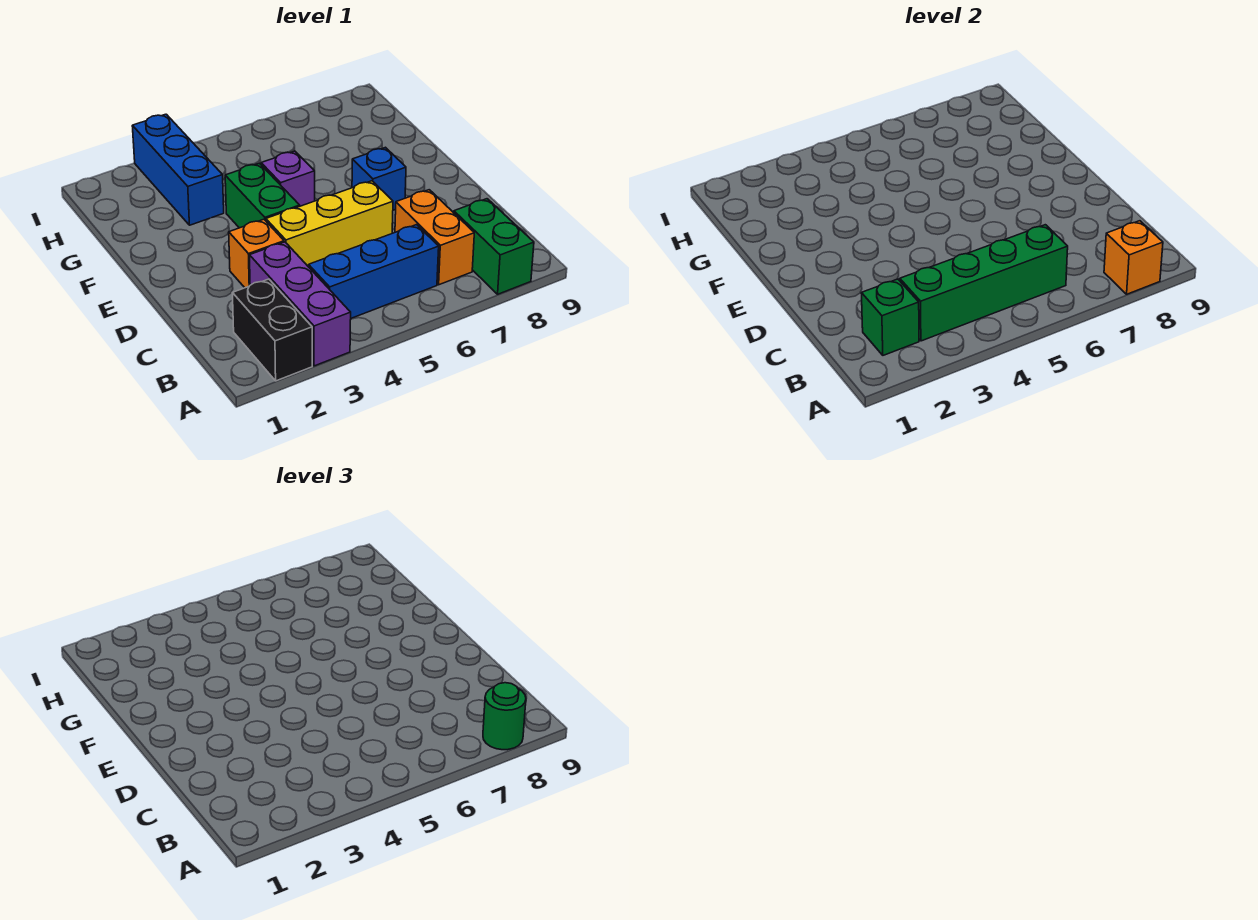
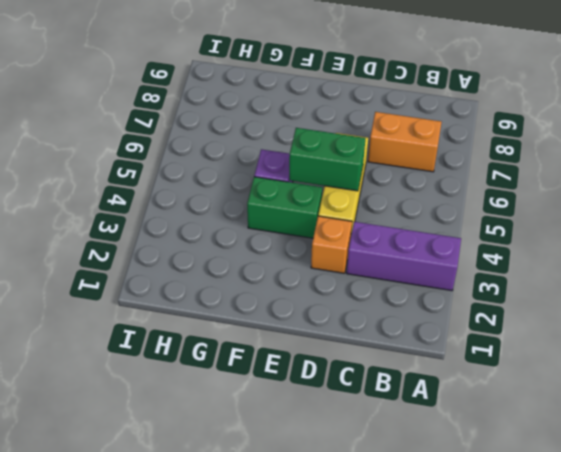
green brick D5:E5 level 2 -> green brick A8:B8 level 1
none -> black brick A2:B2 level 1
none -> blue brick B4:B6 level 1
none -> blue brick E7 level 1

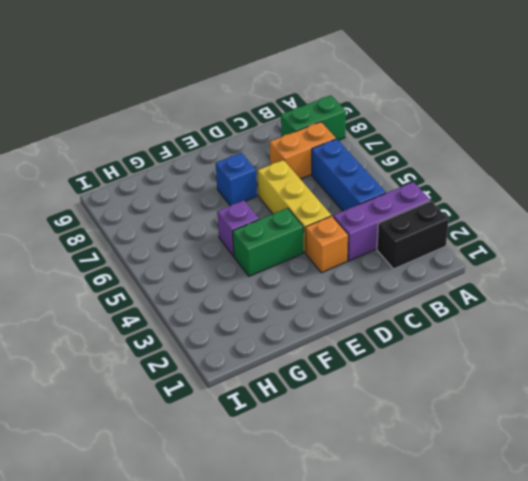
none -> blue brick G3:I3 level 1
none -> orange brick A8 level 2
none -> green brick B2 level 2

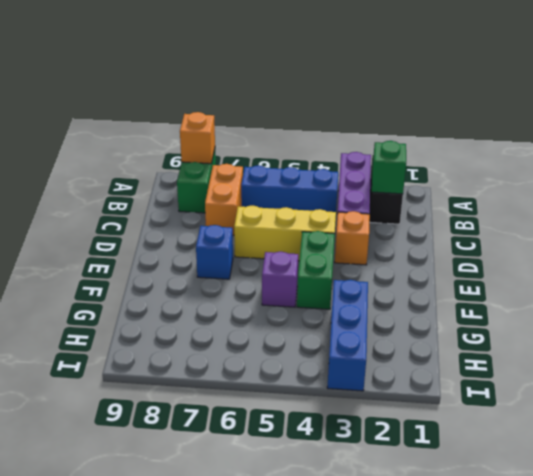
none -> green brick B3:B6 level 2
none -> green round brick A8 level 3

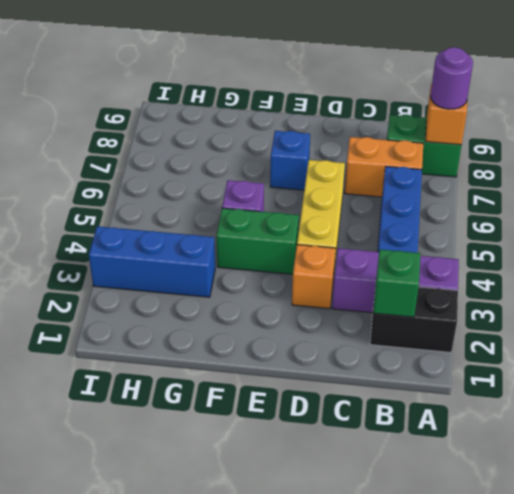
purple round brick A8 level 3 -> green round brick A8 level 3
none -> green brick B3:B6 level 2

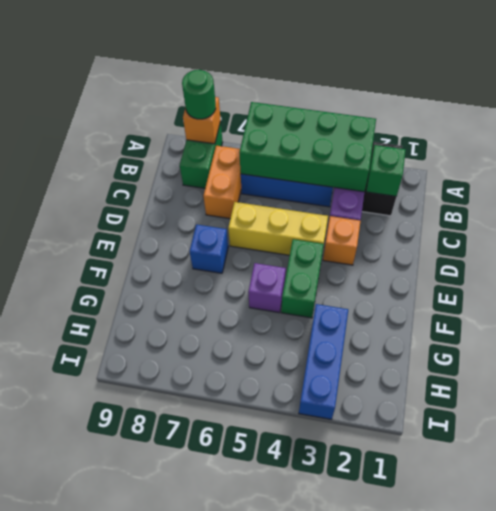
green brick A3:B6 level 2 -> green brick B3:B6 level 2

